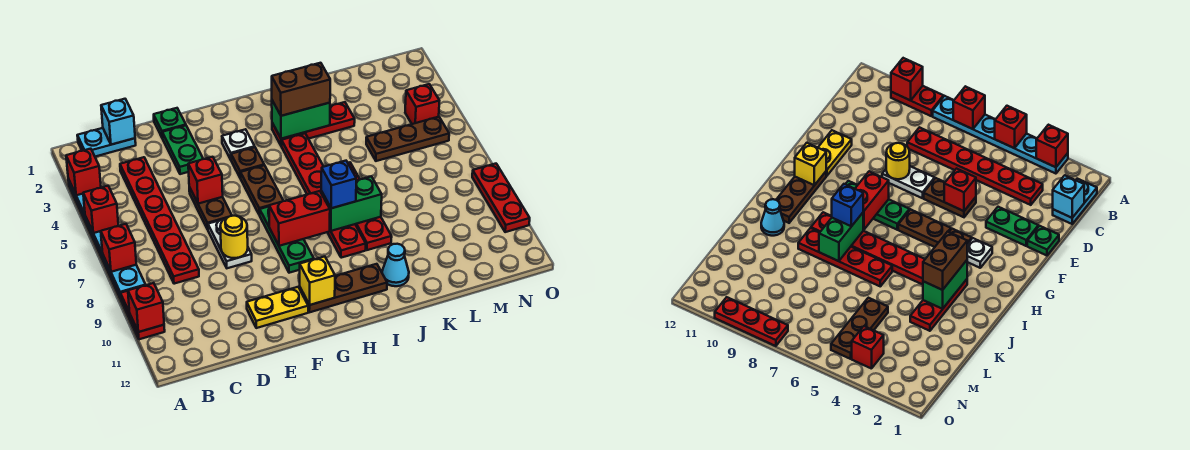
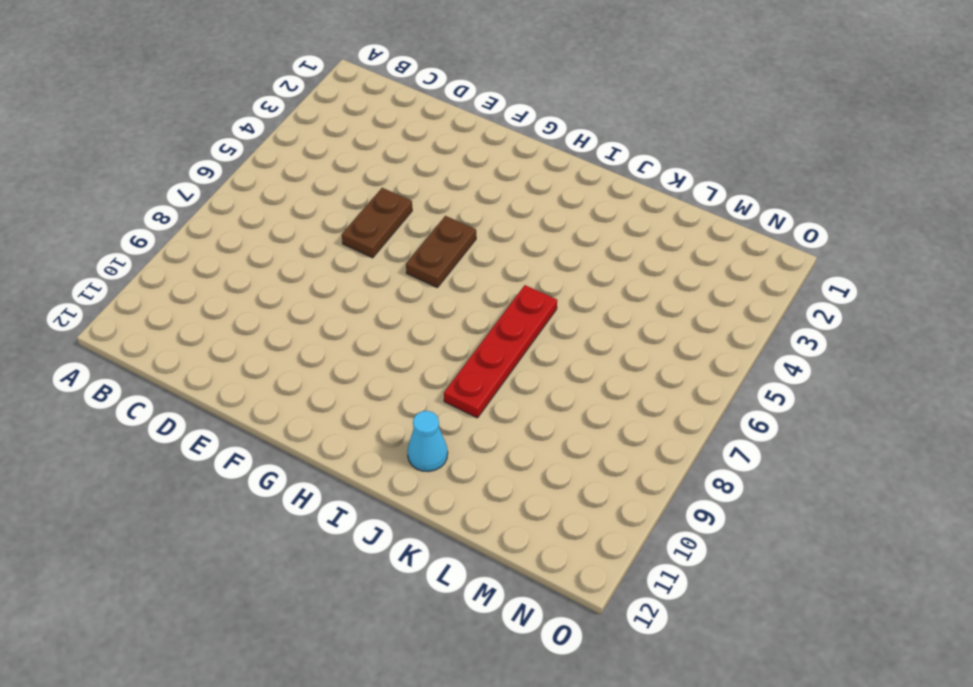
none -> cyan plate A3:A8 level 1
none -> red plate A9:A10 level 1
none -> cyan plate B1:C1 level 1
none -> red plate C3:C8 level 1

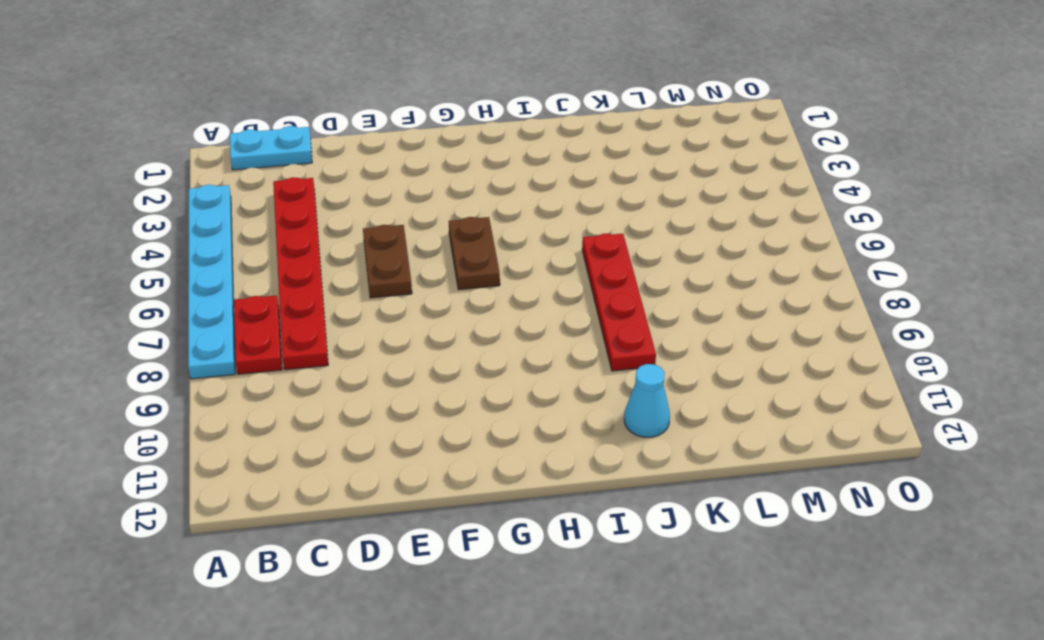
red plate B7:B8 level 1 -> red plate A9:A10 level 1
none -> green plate E1 level 1
none -> green plate E2:E3 level 1
none -> white plate E7:E8 level 1
none -> yellow plate E11:F11 level 1

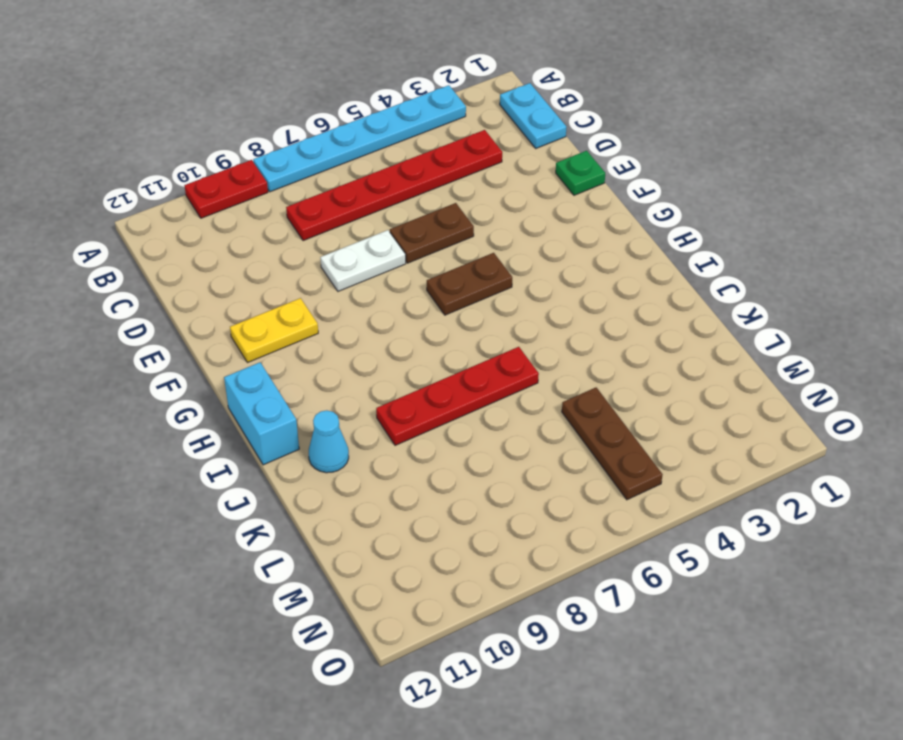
yellow plate F10:F11 level 1 -> yellow plate E11:F11 level 1
cyan brick H12:I12 level 1 -> none
none -> green plate E2:E3 level 1
none -> white plate G3 level 1
none -> brown plate G4 level 1
none -> green plate G7:G9 level 1

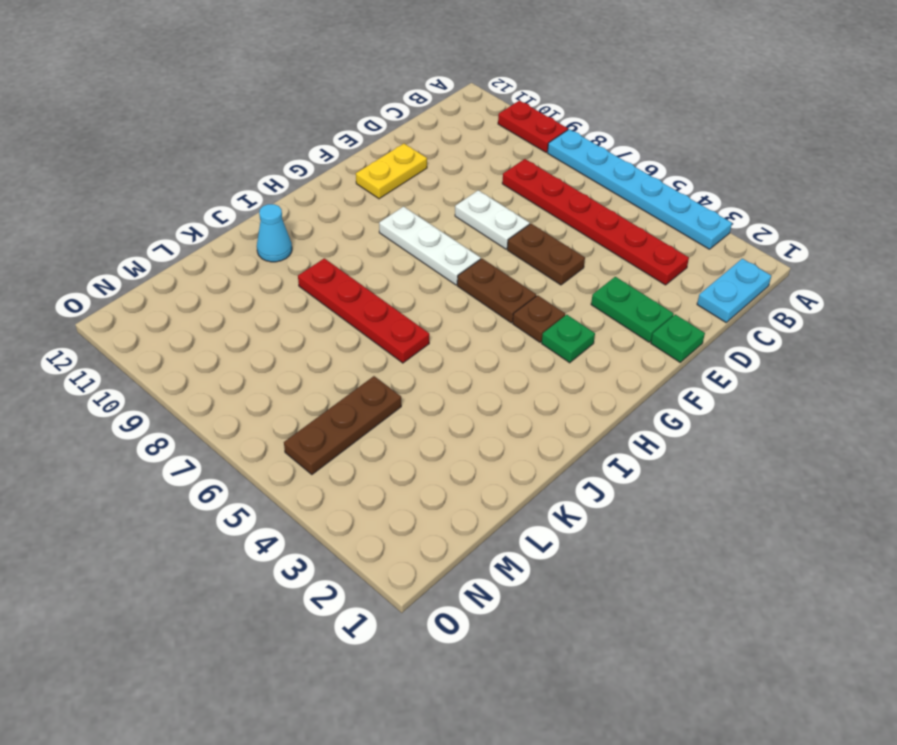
green plate G3 level 1 -> white plate G3 level 1
white plate G7:G9 level 1 -> green plate G7:G9 level 1
none -> brown plate G11:I11 level 1
none -> red plate I3:K3 level 1
none -> red plate I4:I9 level 1
none -> red brick N4 level 1

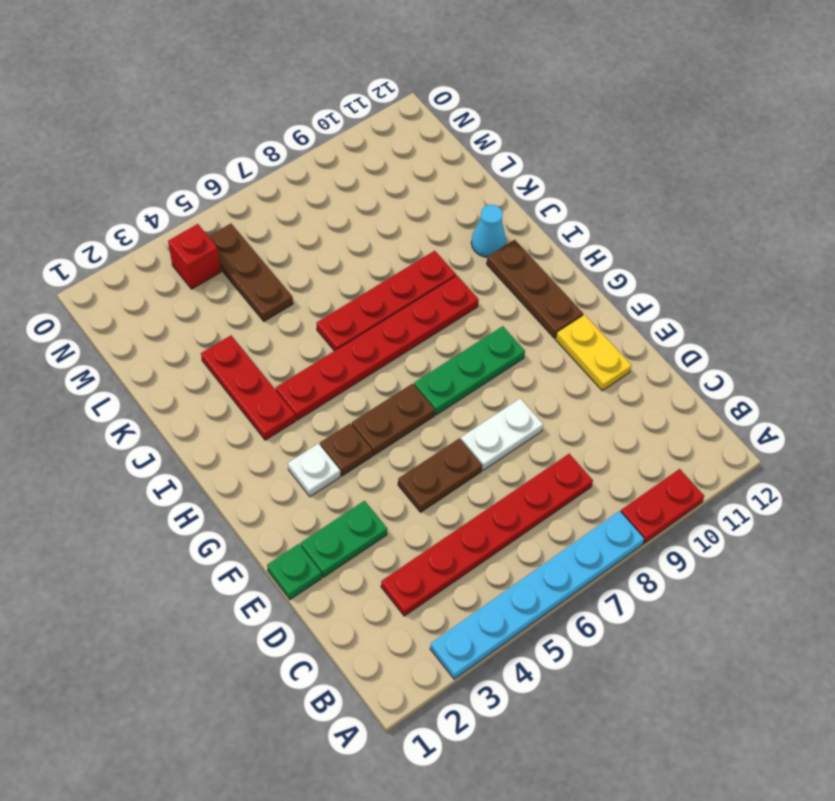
none -> cyan plate B1:C1 level 1
none -> red plate O8:O10 level 1
none -> red brick A3 level 2
none -> red brick A5 level 2

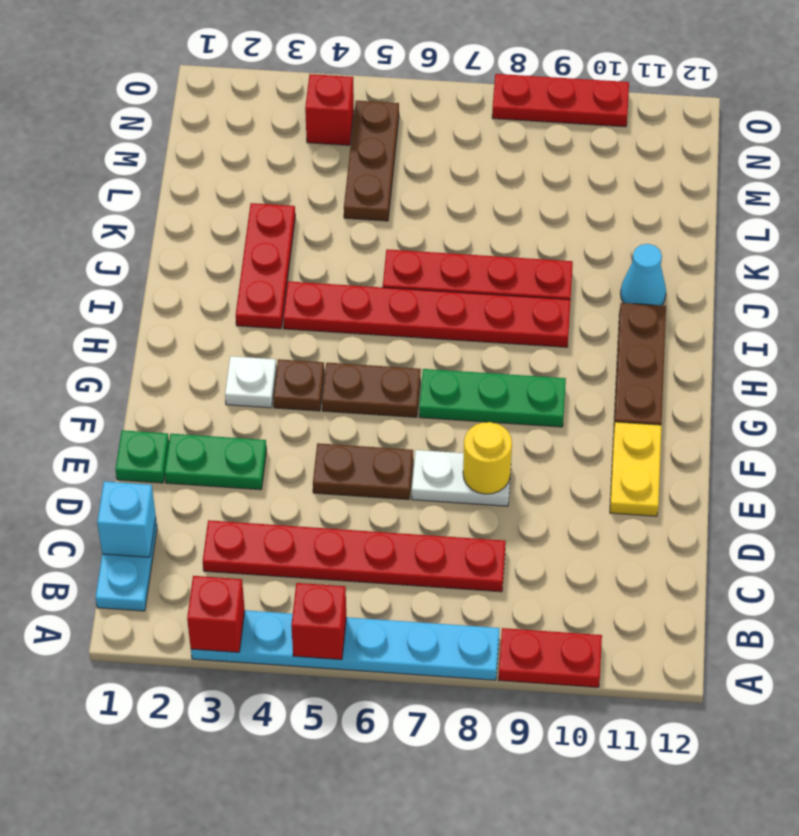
none -> red brick A7 level 2
none -> red brick A10 level 2
none -> red brick E5 level 2
none -> red brick G8:H8 level 2

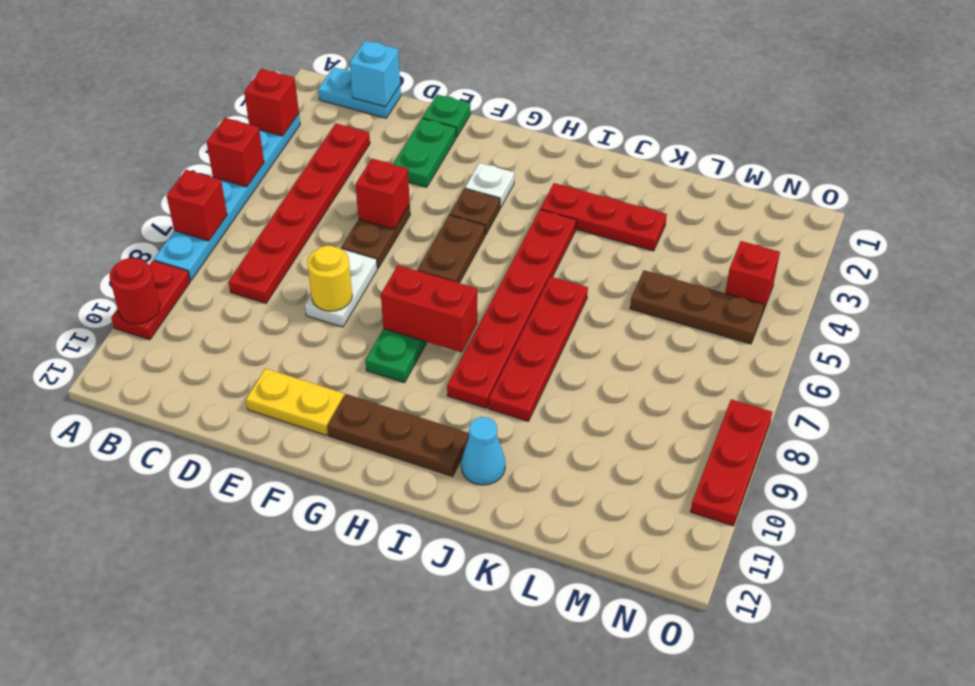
red round brick A10 level 2 -> red brick A10 level 2
none -> yellow brick G11 level 2
none -> green brick I3:J3 level 2
none -> green brick I8:J8 level 2
none -> brown brick I3:J3 level 3

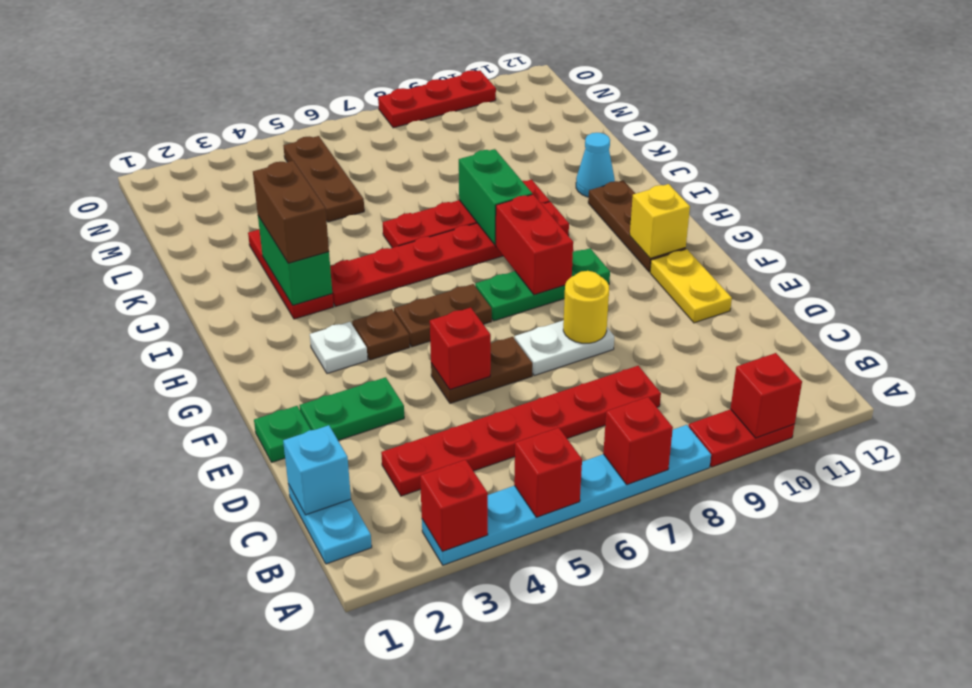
none -> red brick N4 level 1
none -> blue brick I8 level 3

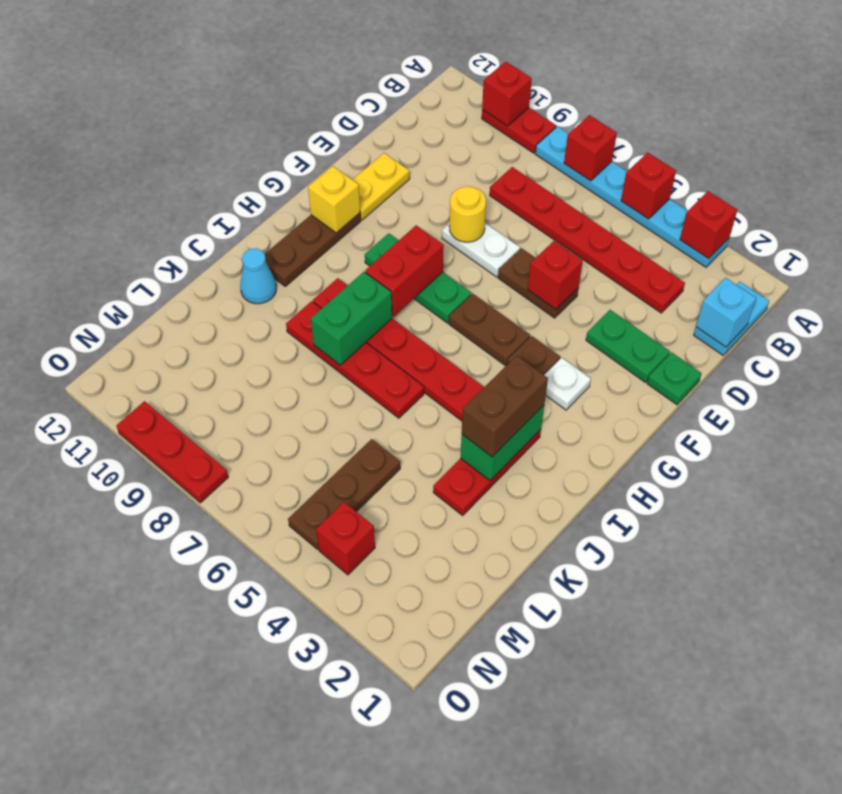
none -> blue brick I8 level 3

